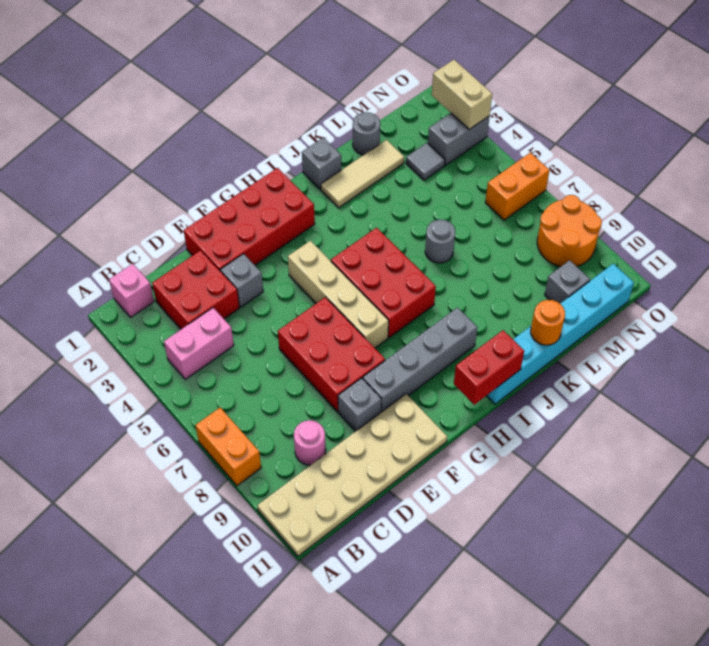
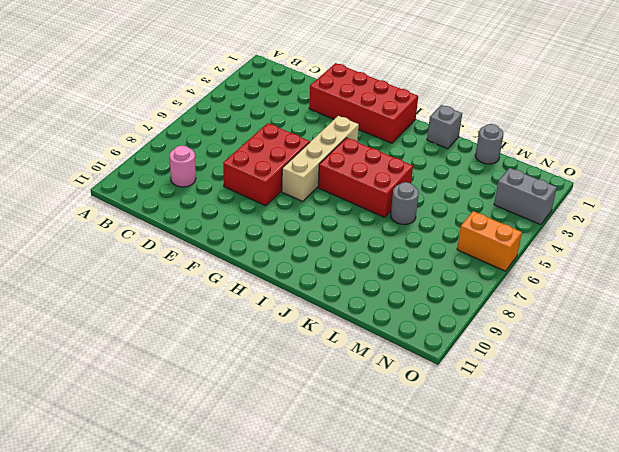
red brick H5:J6 level 1 -> red brick H5:I7 level 1
none -> orange brick A7:A8 level 1
none -> tan plate A10:F11 level 1
none -> pink brick B1 level 1

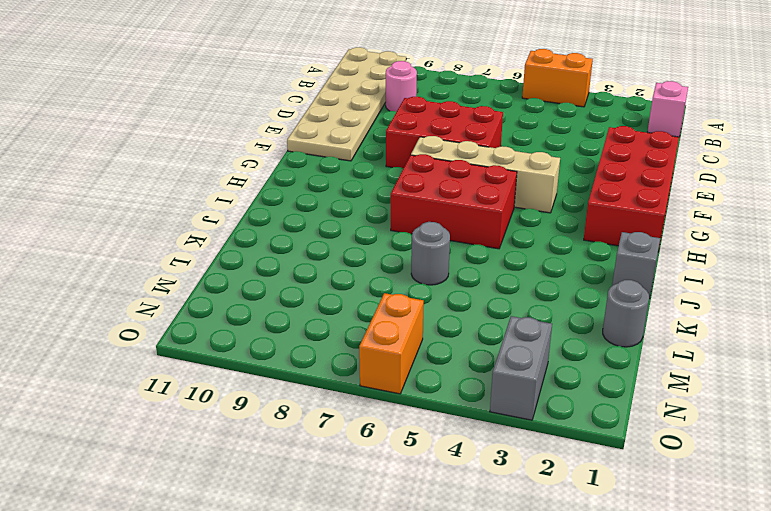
orange brick A4:A5 level 1 -> orange brick A7:A8 level 1
none -> pink brick B4:C4 level 1
none -> red brick C2:D3 level 1
none -> grey brick E3 level 1

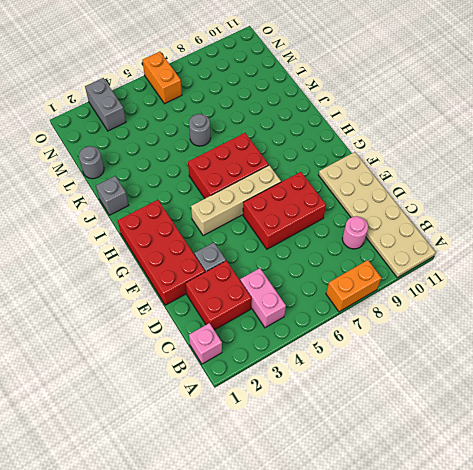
none -> grey brick E9 level 1
none -> grey brick F9:I9 level 1
none -> cyan brick I11:N11 level 1

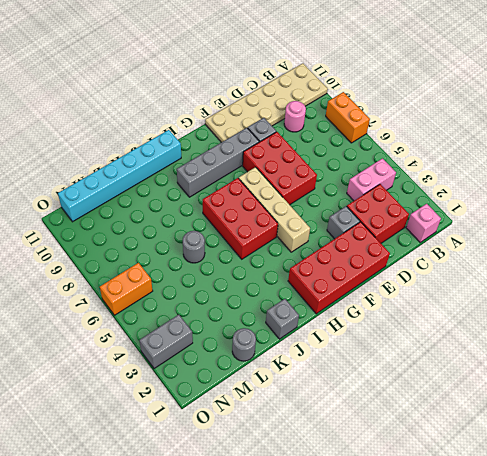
none -> tan tile J2:L2 level 1
none -> grey tile M3 level 1
none -> grey brick M10 level 1

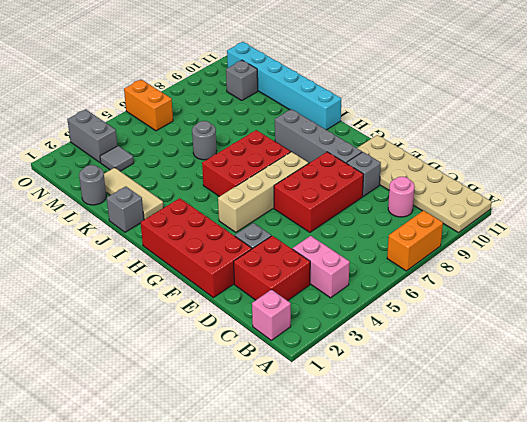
none -> orange round brick N8:O9 level 1
none -> red brick H11:I11 level 2
none -> orange round brick K11 level 2

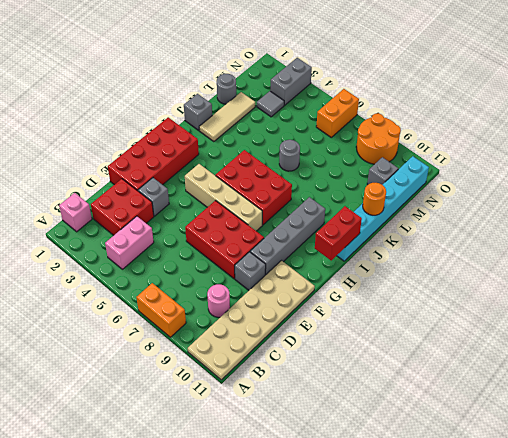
none -> tan brick O2:O3 level 2

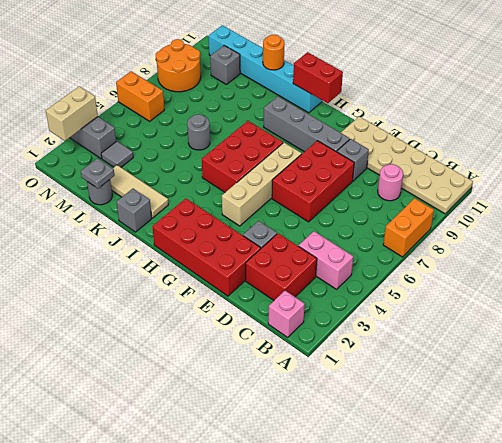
grey plate L1 level 2 -> none

